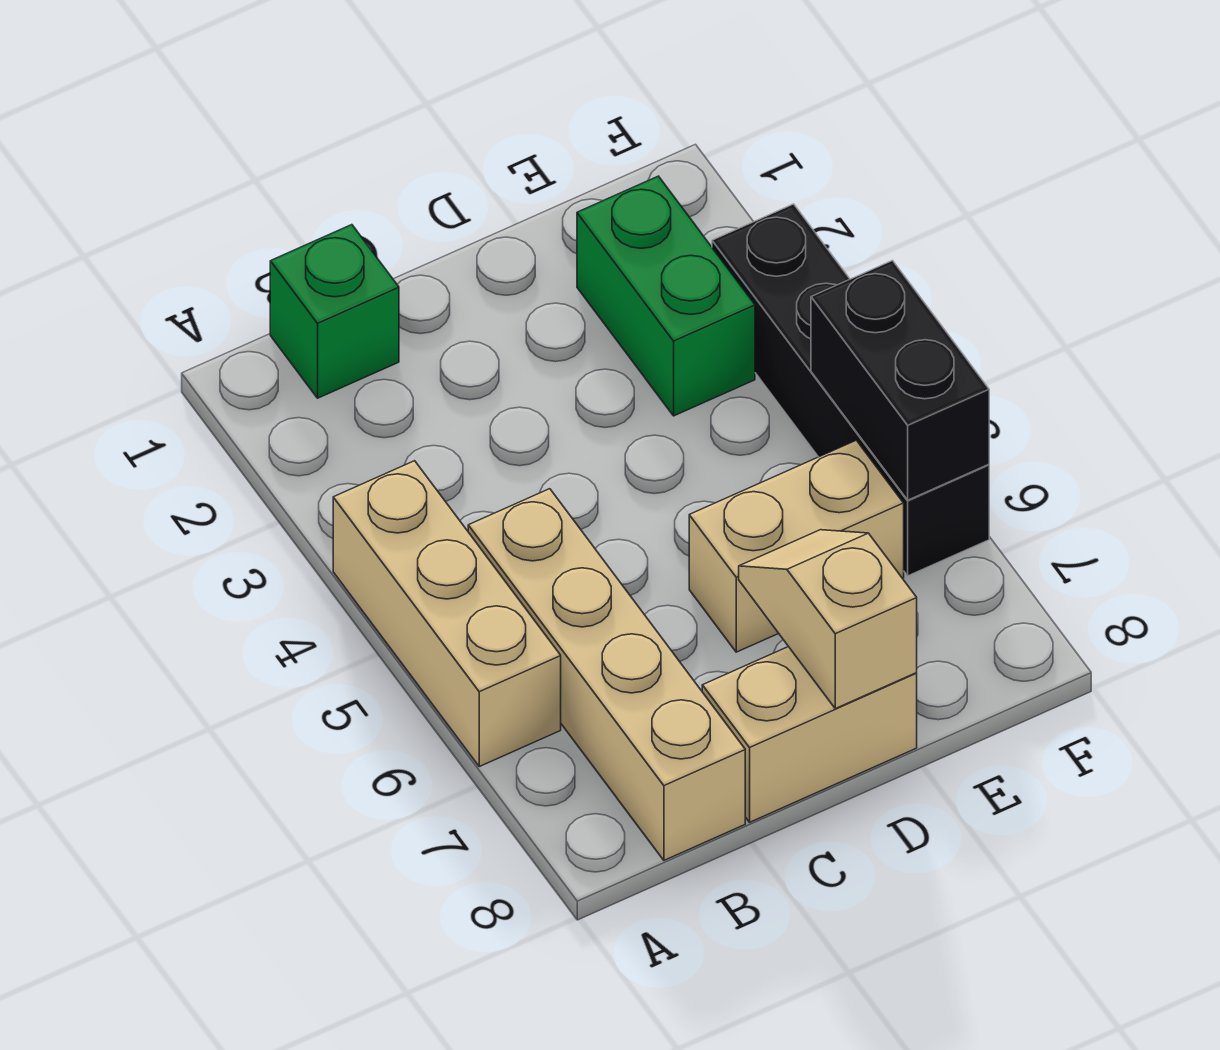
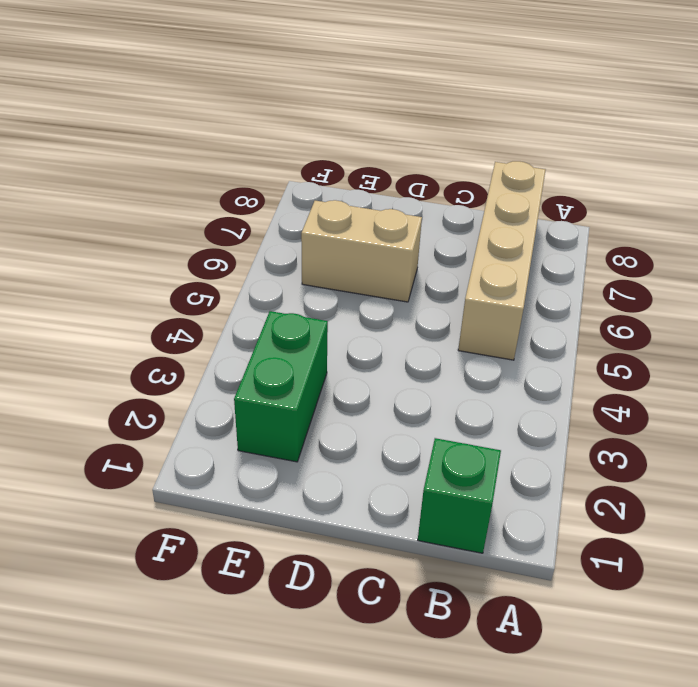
none -> tan brick A4:A6 level 1
none -> tan brick C8:D8 level 1

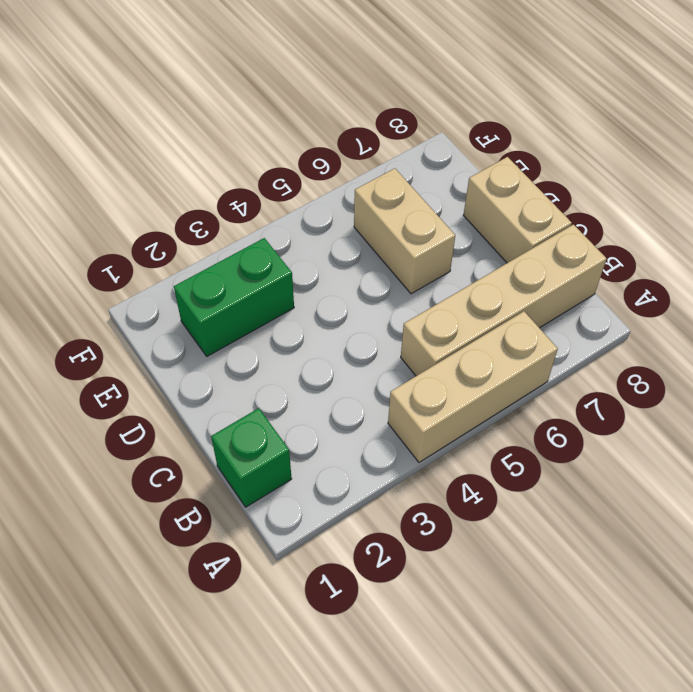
none -> black brick F3:F6 level 1
none -> tan slope D7:D8 level 2 top 8

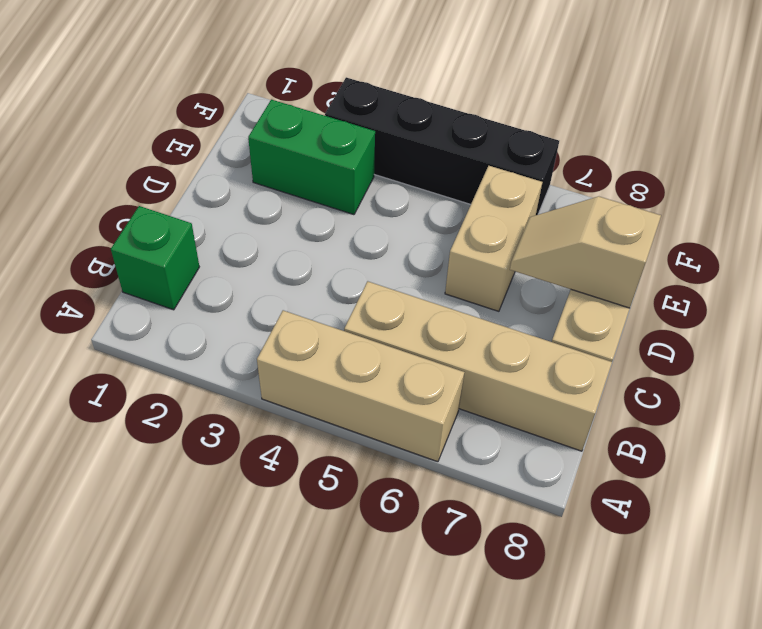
none -> black brick F5:F6 level 2

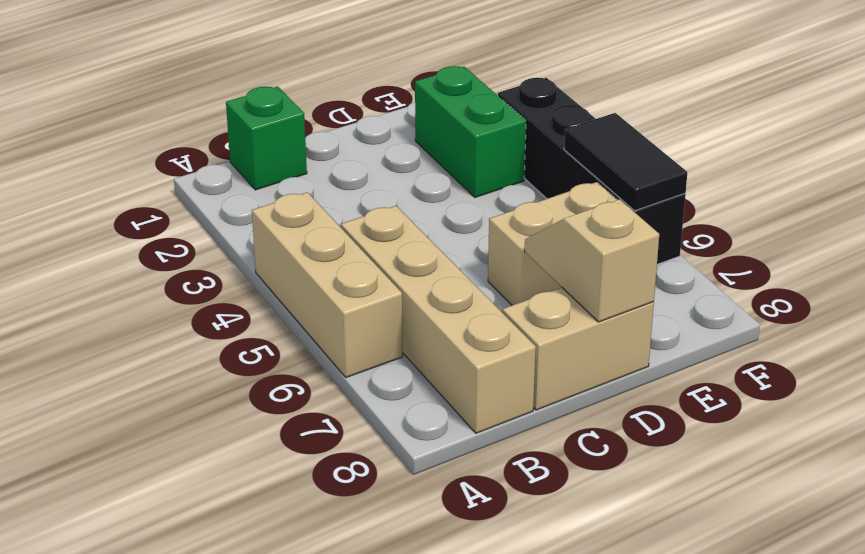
black tile F5:F6 level 2 -> black brick F5:F6 level 2

